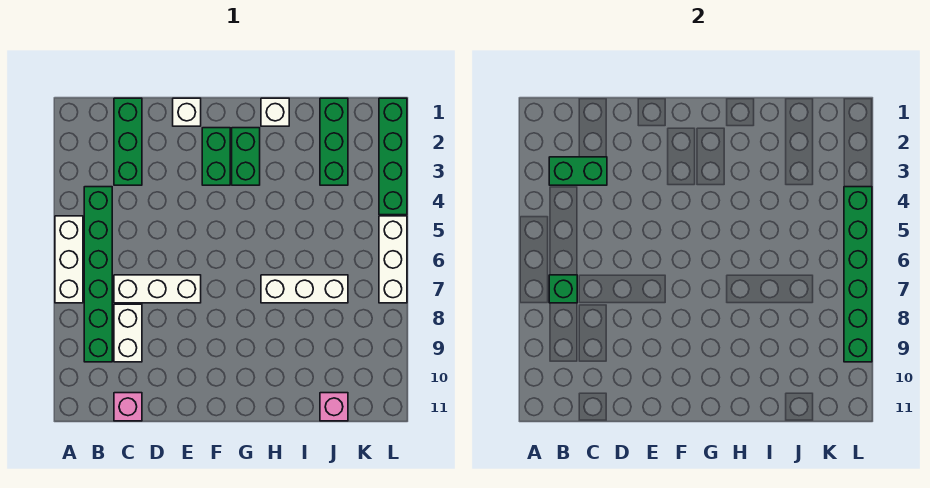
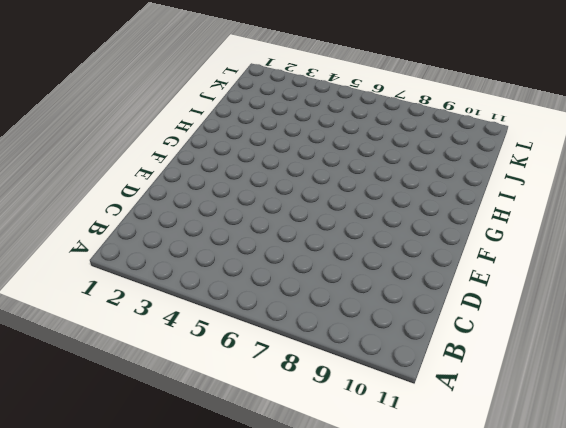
none -> white brick A5:A7 level 1
none -> green brick B4:B9 level 1
none -> green brick C1:C3 level 1

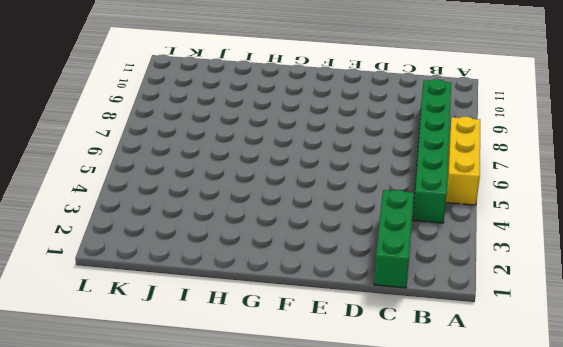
yellow brick A5:A7 level 1 -> white brick A5:A7 level 1
none -> white brick C7:E7 level 1
none -> white brick C8:C9 level 1
none -> pink brick C11 level 1

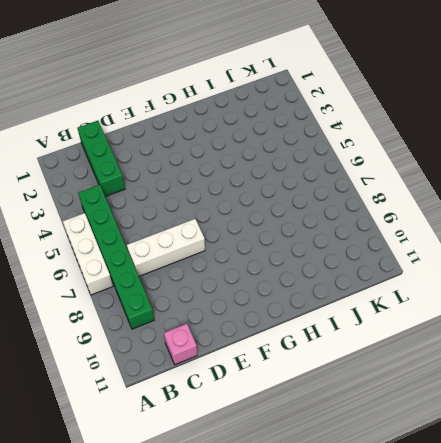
none -> white brick C8:C9 level 1
none -> white brick E1 level 1
none -> green brick F2:F3 level 1

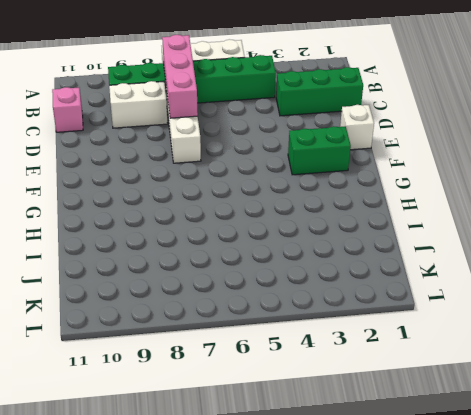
pink brick B7:D7 level 2 -> green brick B7 level 2
none -> green brick G2:G3 level 1
none -> white brick H1 level 1
none -> white brick H7:J7 level 1

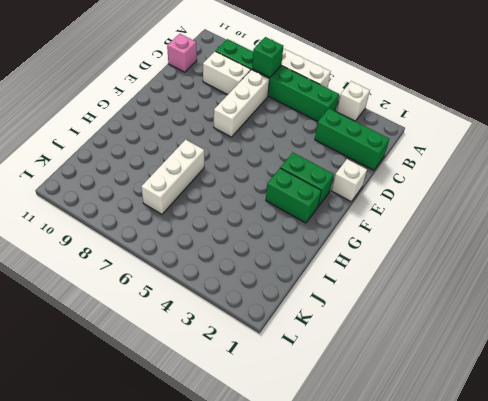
white brick A3 level 1 -> white brick H1 level 1
none -> green brick J1:J3 level 1
none -> pink brick J11 level 1
none -> green brick L1:L4 level 1

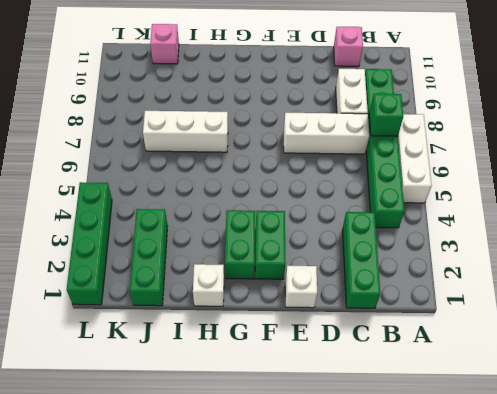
none -> white brick L5:L7 level 1
none -> green brick B3:C3 level 2
none -> green brick L4:L9 level 2

